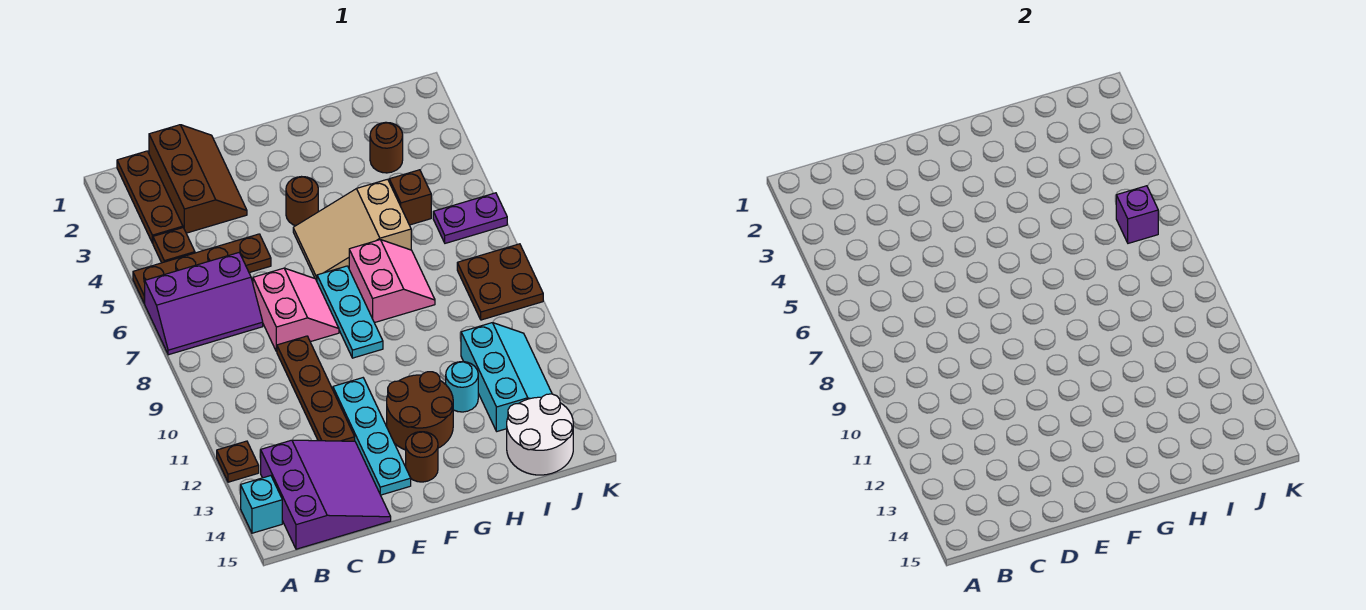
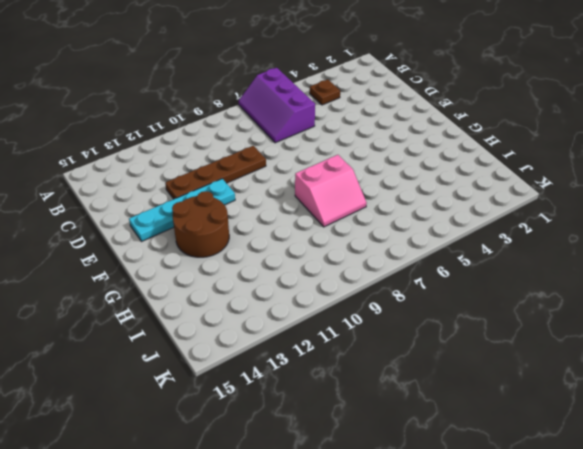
none -> brown plate A5:D5 level 1
none -> brown plate A12 level 1
none -> cyan brick A14 level 1

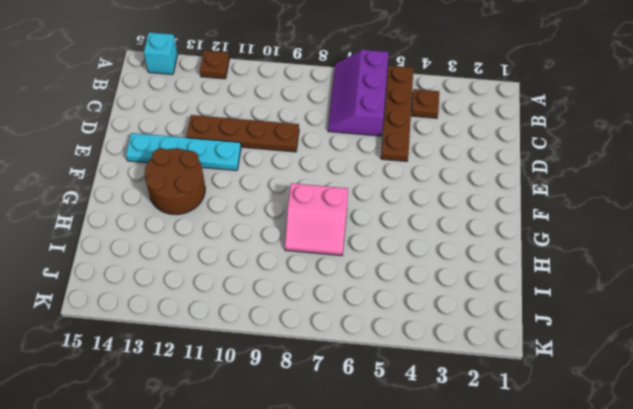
none -> brown plate B1:B3 level 1
none -> purple slope B13:D15 level 1 top B
none -> brown slope C1:D3 level 1 top C

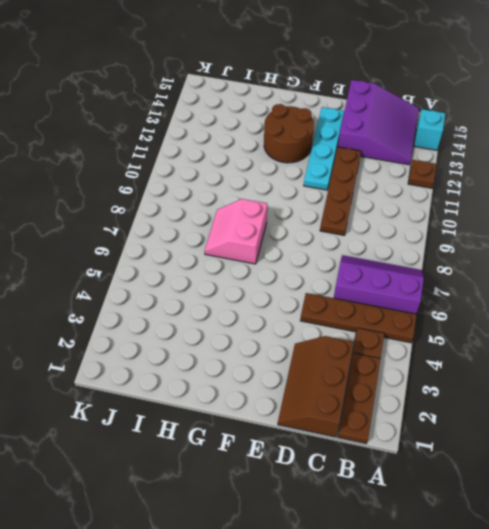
purple slope B13:D15 level 1 top D -> purple slope B13:D15 level 1 top B
none -> pink slope D7:E8 level 1 top D
none -> brown round brick F4 level 1
none -> tan slope F5:H6 level 1 top H

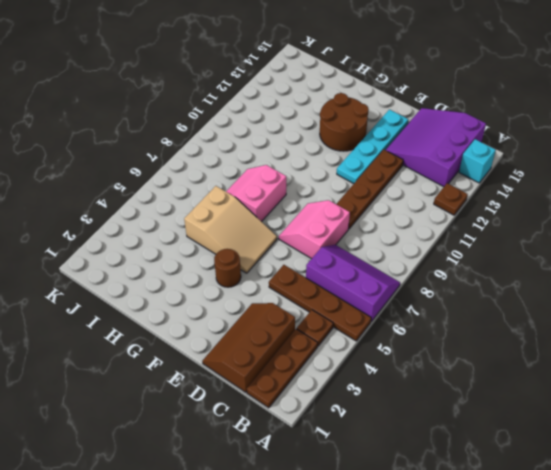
none -> cyan plate F7:F9 level 1
none -> brown round brick F14 level 1
none -> cyan round brick H12 level 1

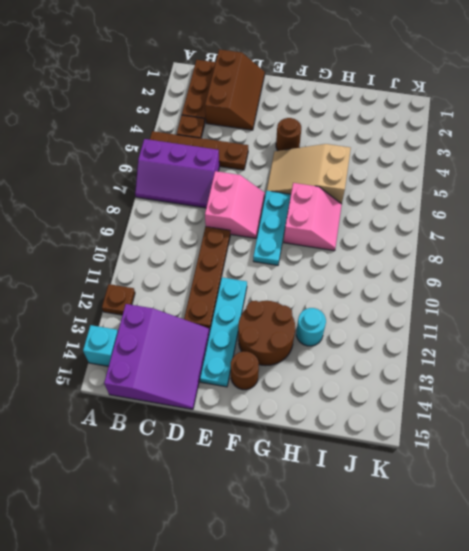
none -> brown round brick I3 level 1
none -> brown brick I5 level 1
none -> cyan slope I11:J13 level 1 top I

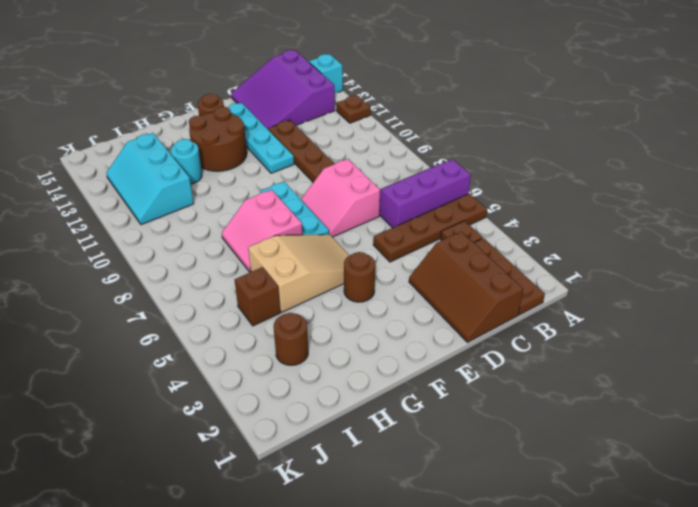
none -> white round brick I14:J15 level 1
none -> purple plate J6:K6 level 1
none -> brown plate J8:K9 level 1

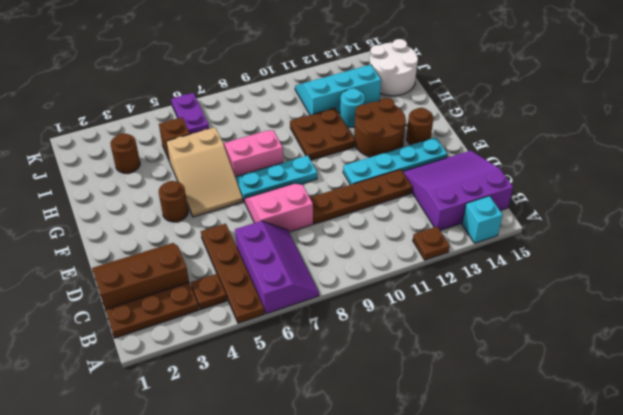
brown plate G10:H11 level 1 -> brown plate J8:K9 level 1
none -> purple brick J6 level 2

